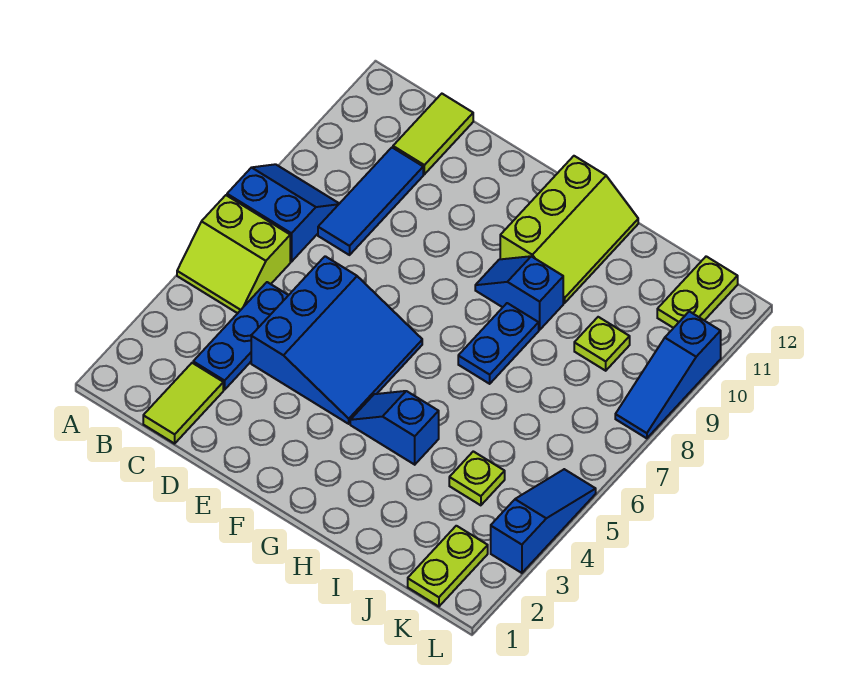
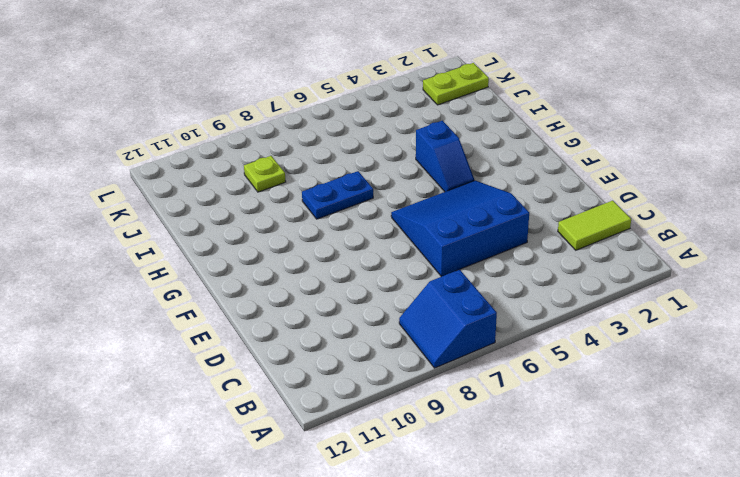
none -> lime slope A5:B6 level 1 top 6
none -> blue plate C3:C5 level 1
none -> blue tile C8:C10 level 1

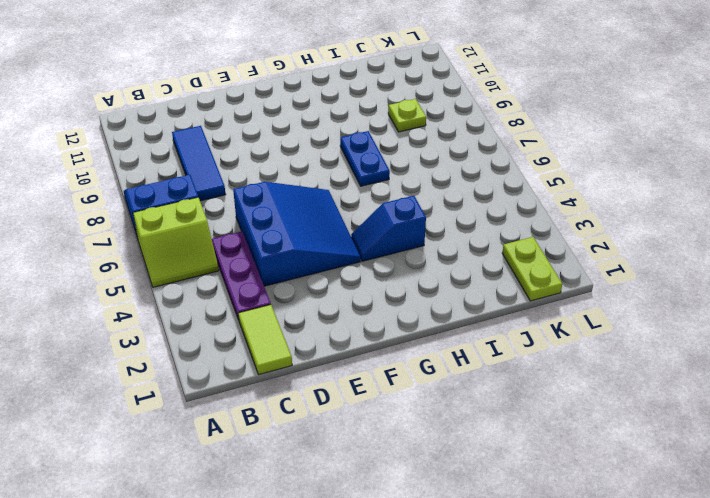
purple plate C3:C5 level 1 -> blue plate C3:C5 level 1
none -> lime tile C11:C12 level 1
none -> blue slope G9:H9 level 1 top H
none -> lime slope G10:H12 level 1 top G

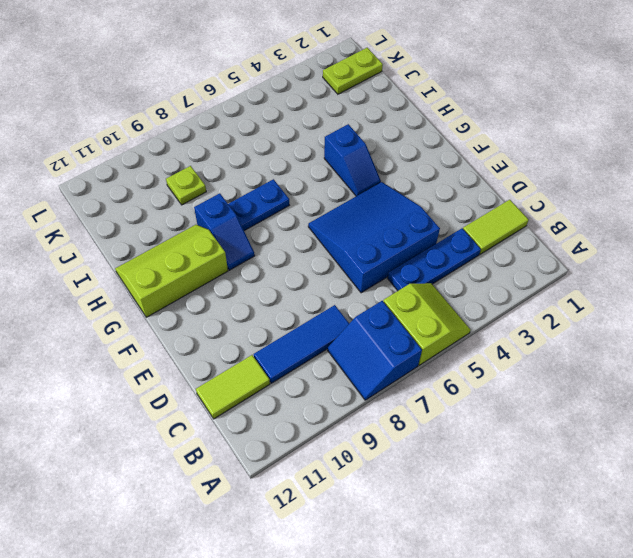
none -> lime plate J4 level 1
none -> lime plate K11:K12 level 1
none -> blue slope L3:L5 level 1 top 3

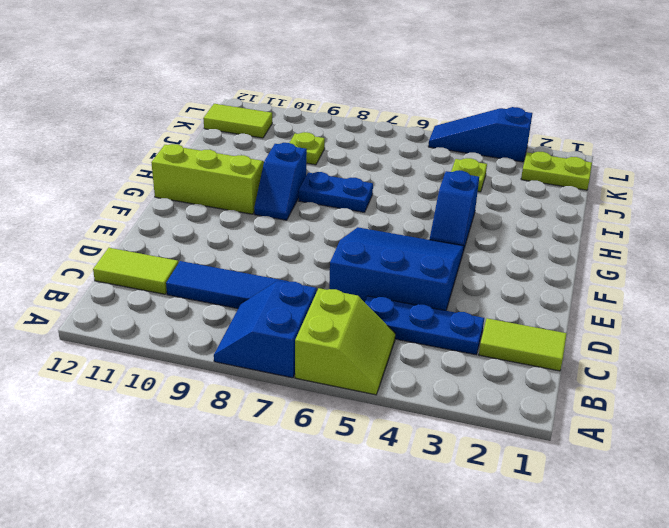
lime tile K11:K12 level 1 -> lime plate K11:K12 level 1
none -> blue slope L8:L10 level 1 top 10

